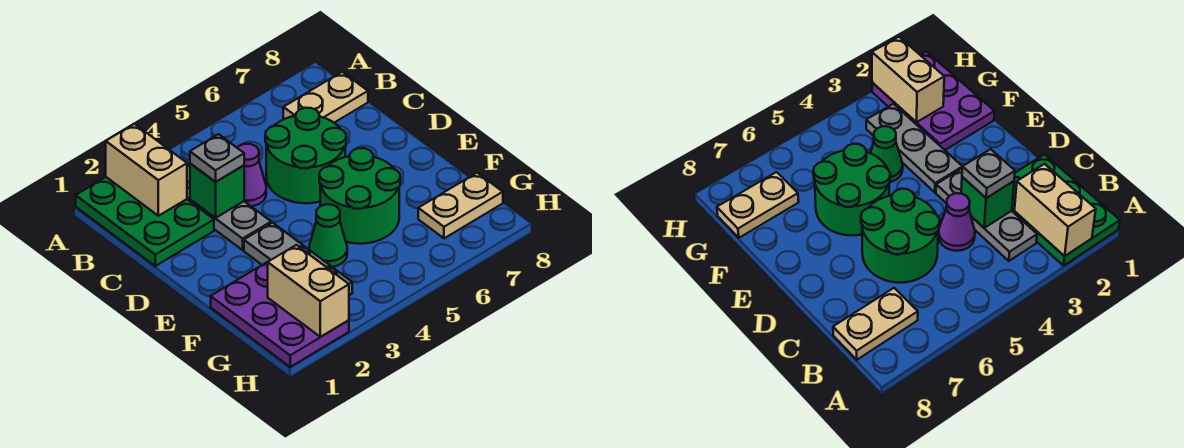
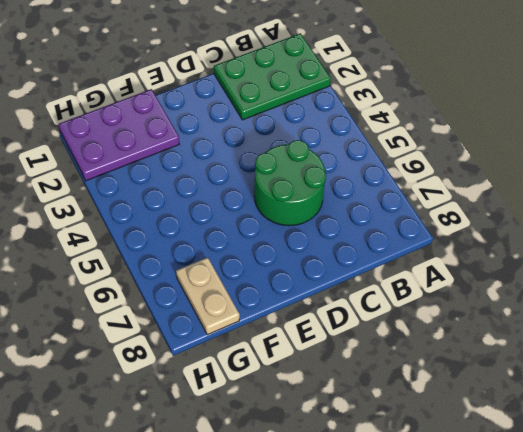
none -> grey plate B3:D3 level 1
none -> tan plate B7:B8 level 1
none -> purple cone C4 level 1

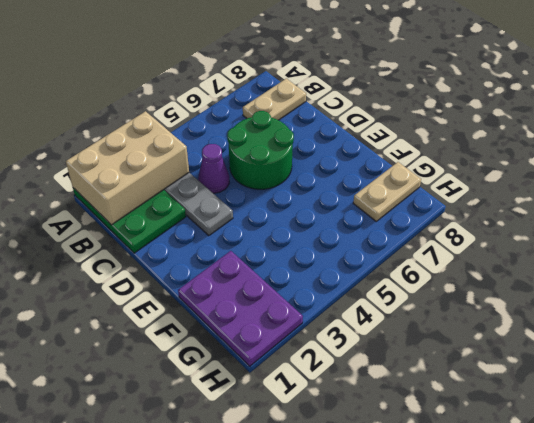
tan brick A1:B3 level 2 -> tan brick A2:B2 level 2
none -> grey plate E3:G3 level 1
none -> green round brick E5:F6 level 1
none -> green cone F4 level 1

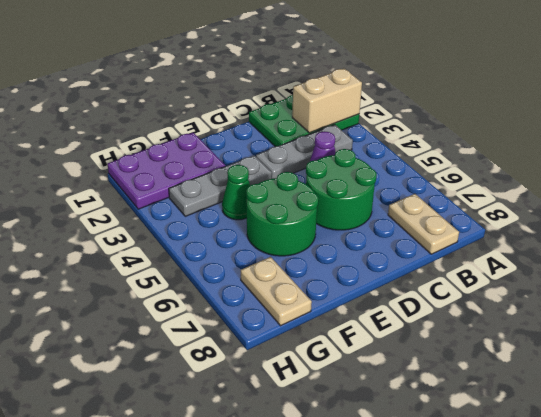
none -> green brick C3 level 2
none -> tan brick G2:H2 level 2
none -> grey plate C3 level 3

